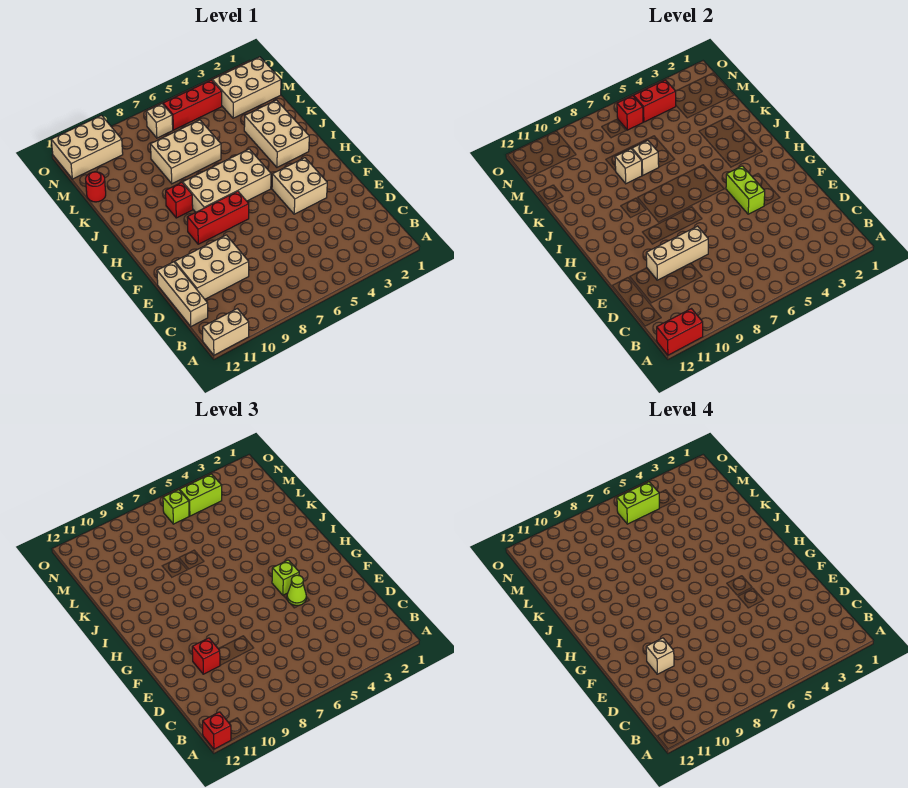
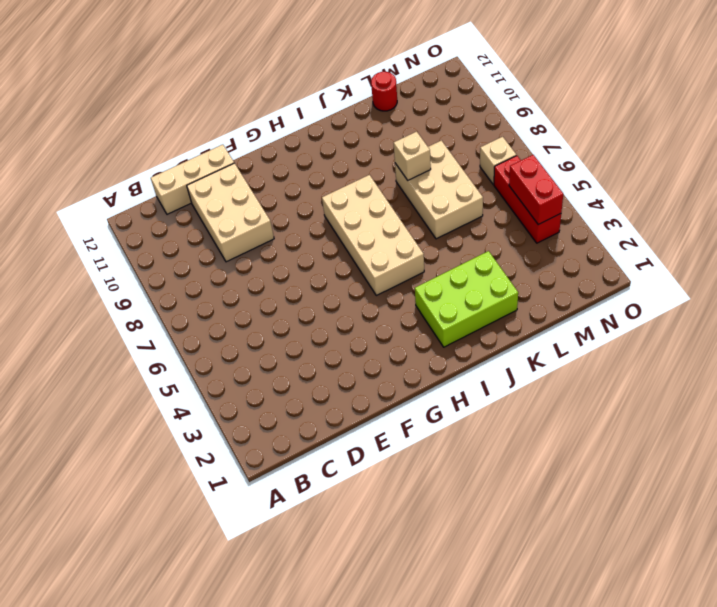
lime brick I2:K3 level 1 -> tan brick I2:K3 level 1
none -> tan brick A11:A12 level 1
none -> tan brick F3:G4 level 1
none -> red brick G7:G9 level 1

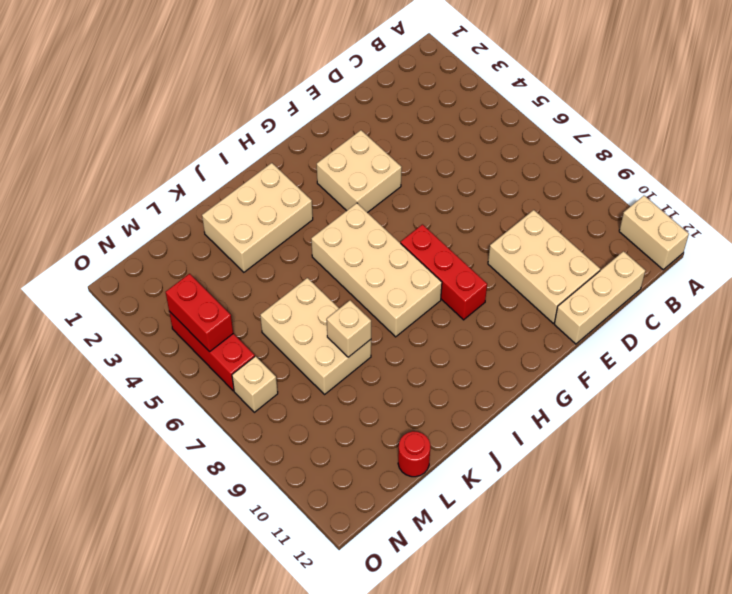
none -> red brick I9 level 1
none -> tan brick M1:N3 level 1
none -> tan brick N10:O12 level 1

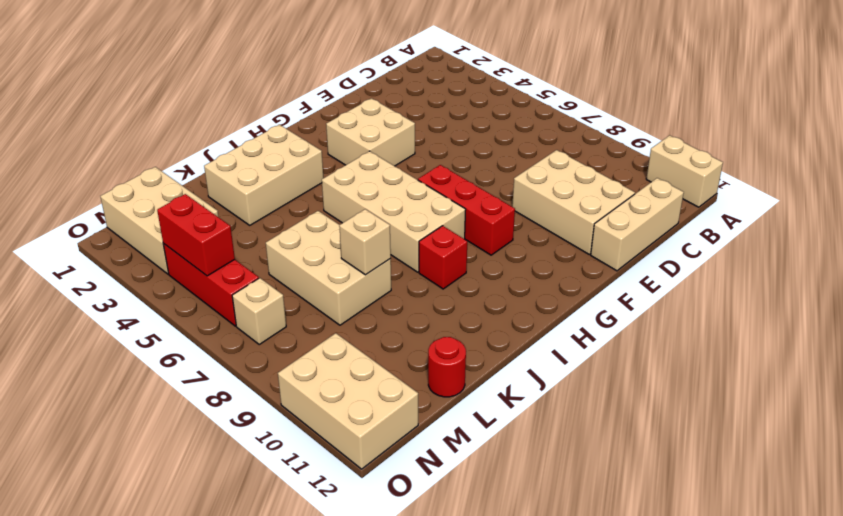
none -> red brick A11:A12 level 2
none -> tan brick E8:E10 level 2
none -> lime brick F4:G4 level 2

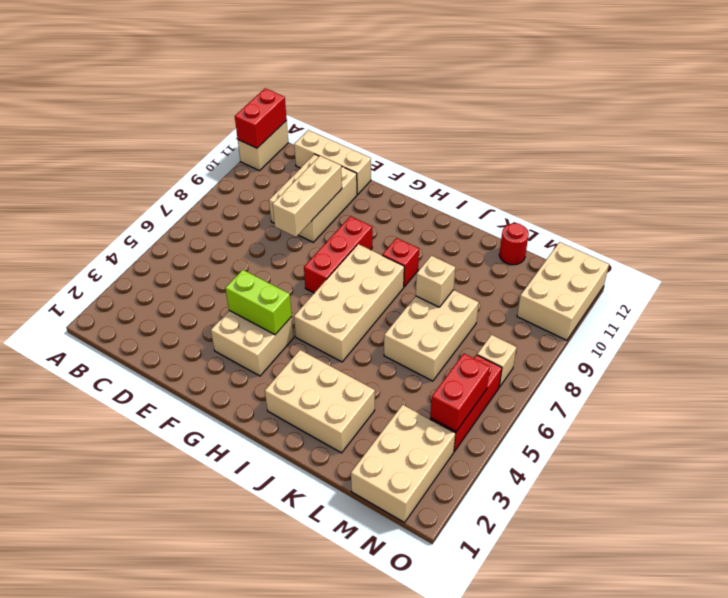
none -> tan brick K7 level 2
none -> red brick N6 level 2
none -> red brick A12 level 3

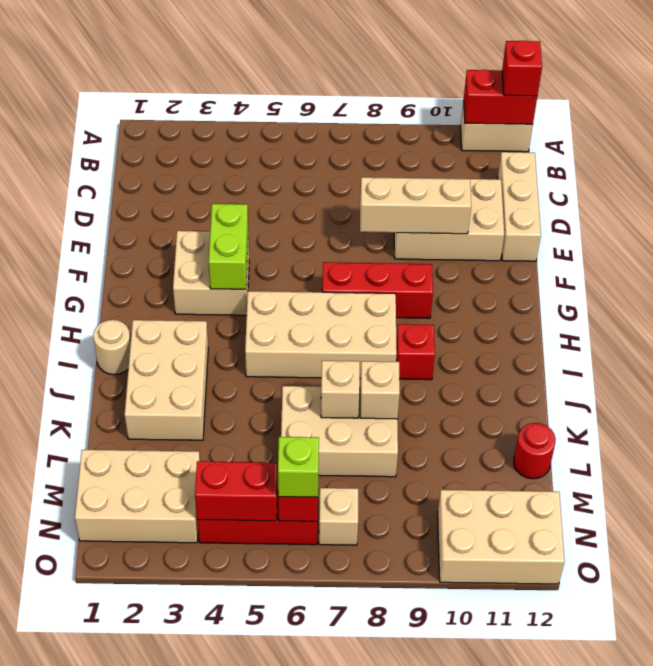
tan round brick I1 level 1 -> none
none -> red brick E10 level 3
none -> lime cone F4 level 3
none -> lime brick G4 level 3

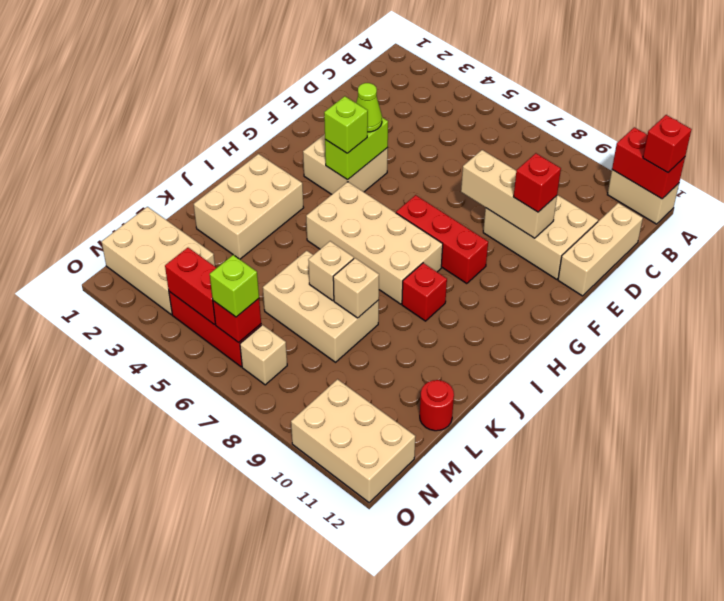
none -> lime brick N4:N5 level 3
none -> tan brick E10 level 4
none -> lime brick N5:N6 level 4

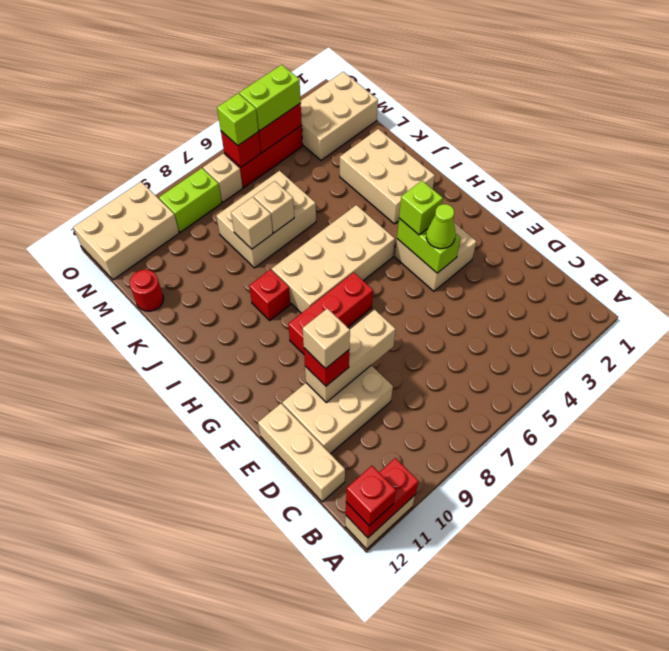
lime brick N8:N9 level 1 -> lime brick N5:N6 level 4

